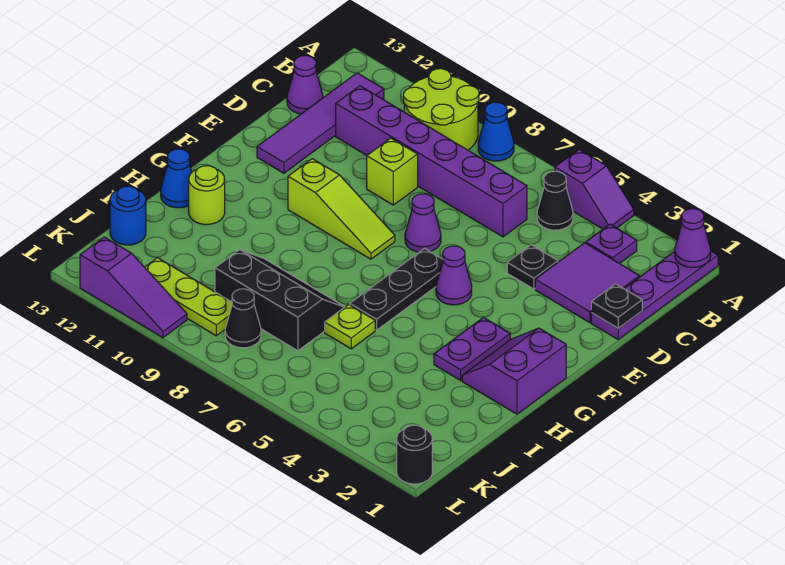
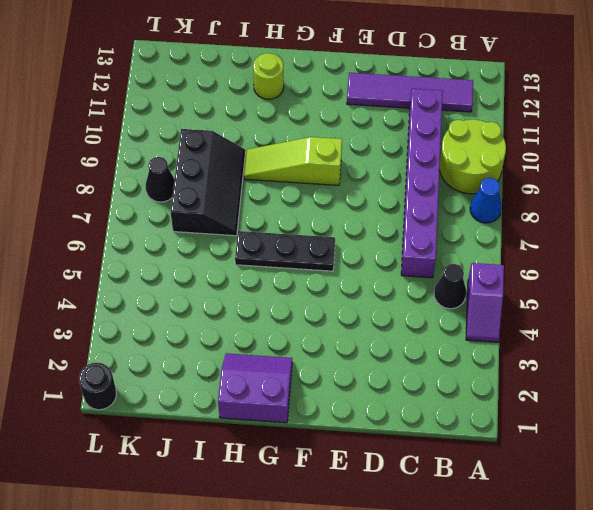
lime slope F9:H9 level 1 top F -> lime slope F8:F10 level 1 top 10
none -> purple plate A1:D1 level 1
none -> purple plate B3 level 1
none -> purple tile C2:D3 level 1

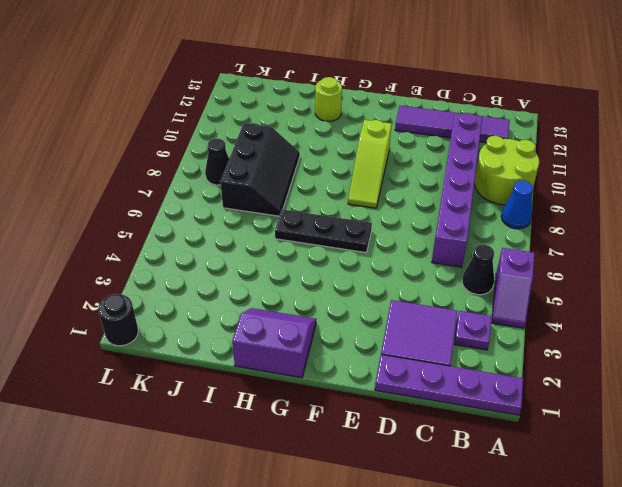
none -> purple cone C13 level 1
none -> black plate D4 level 1
none -> lime brick D9 level 1

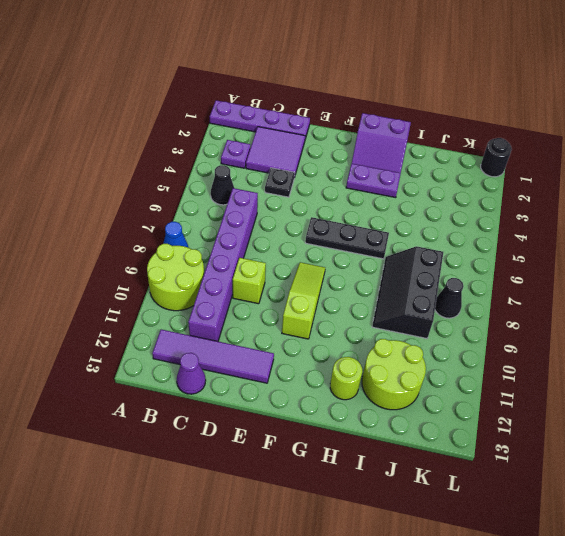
lime round brick I11:J12 level 1 -> none
none -> purple slope A4:A5 level 1 top 5
none -> purple cone E7 level 1
none -> purple cone F5 level 1

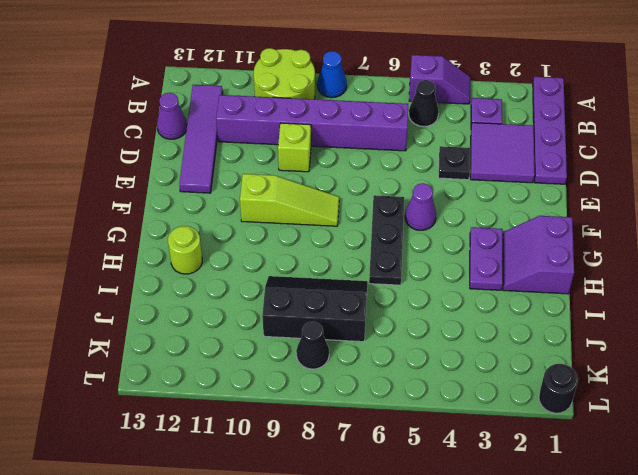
none -> purple cone E7 level 1
none -> blue cone H13 level 1
none -> lime plate I6 level 1

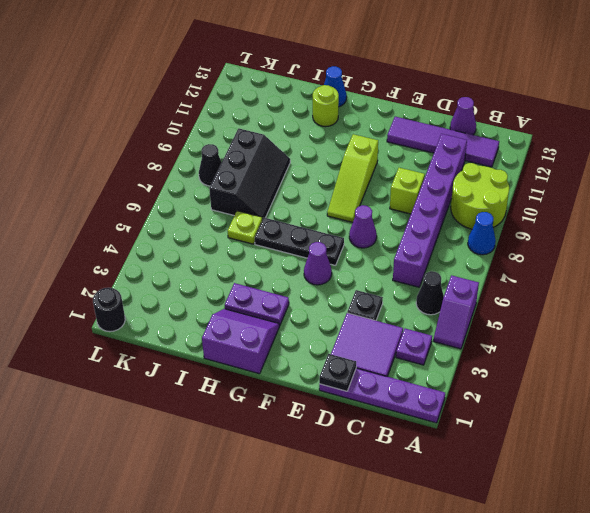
none -> blue round brick J13 level 1
none -> lime plate K9:K11 level 1
none -> purple slope L10:L12 level 1 top 12

